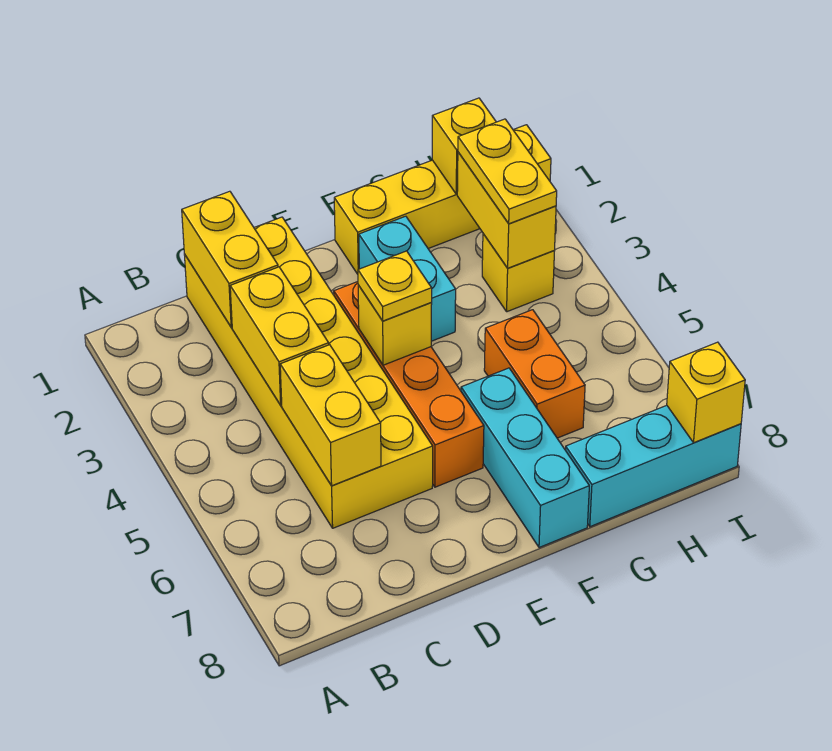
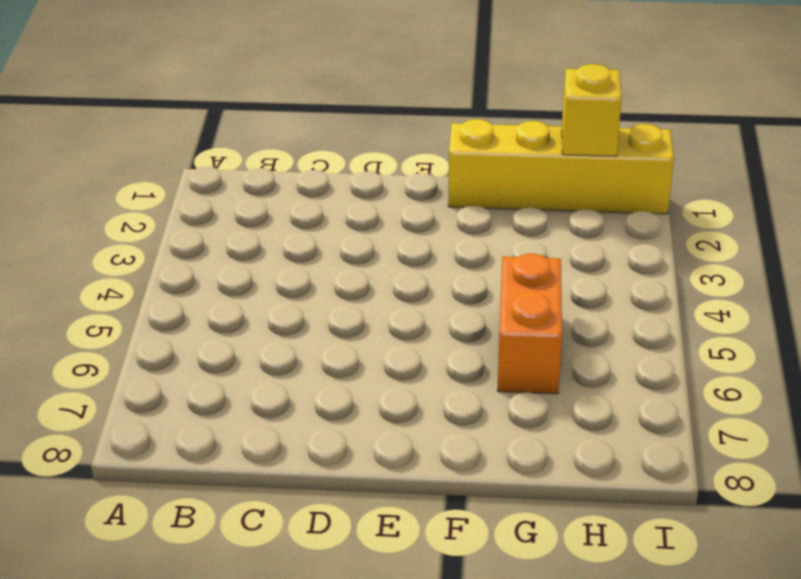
none -> yellow brick C1:D6 level 1
none -> orange brick E3:E6 level 1
none -> cyan brick F2:F3 level 1

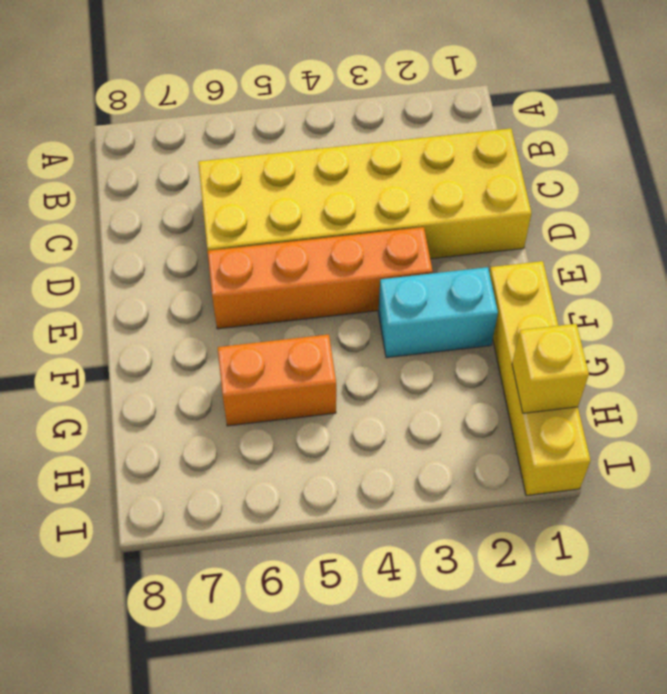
none -> cyan brick F6:F8 level 1
none -> cyan brick G8:I8 level 1
none -> yellow brick H3 level 1

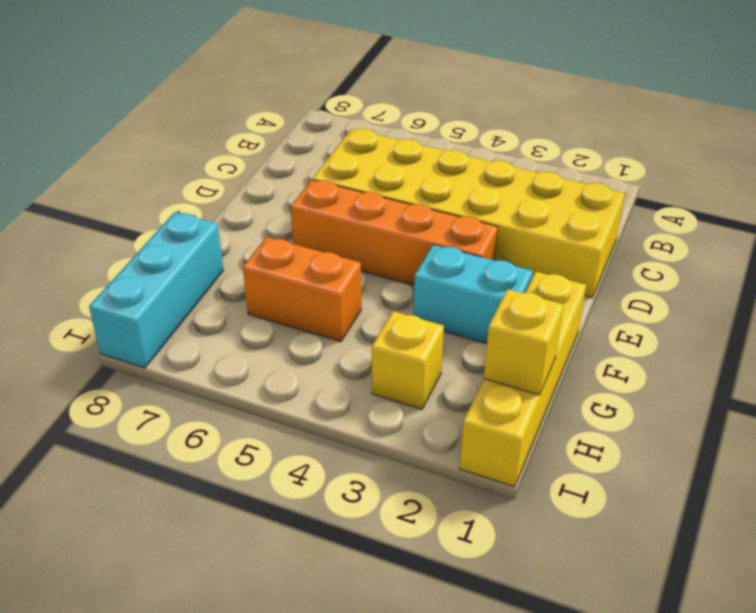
none -> cyan brick F6:F8 level 1
none -> yellow brick C1:C2 level 2
none -> yellow brick C3:C4 level 2

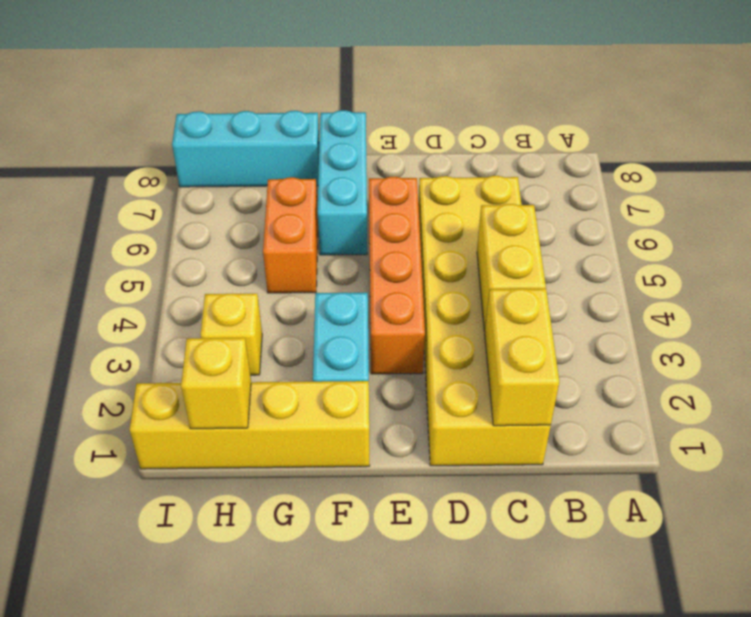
none -> yellow brick C5:C6 level 2
none -> yellow brick E4 level 2
none -> yellow brick H2:H3 level 2

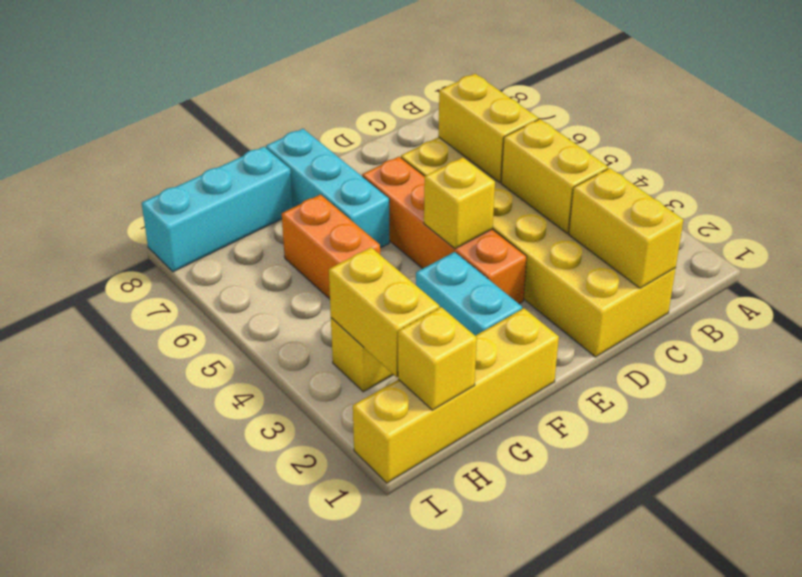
none -> yellow brick I8 level 2
none -> yellow plate E4 level 3
none -> yellow plate H2:H3 level 3

